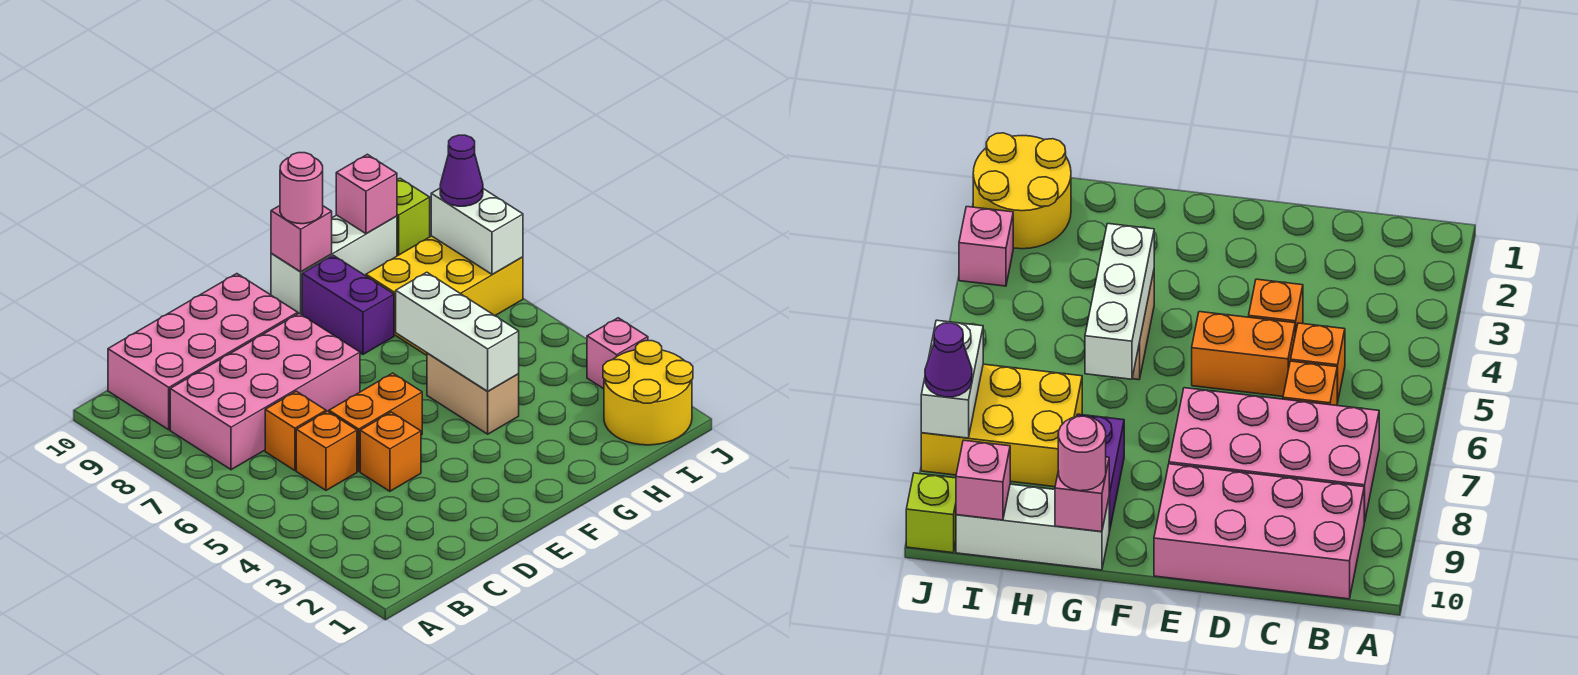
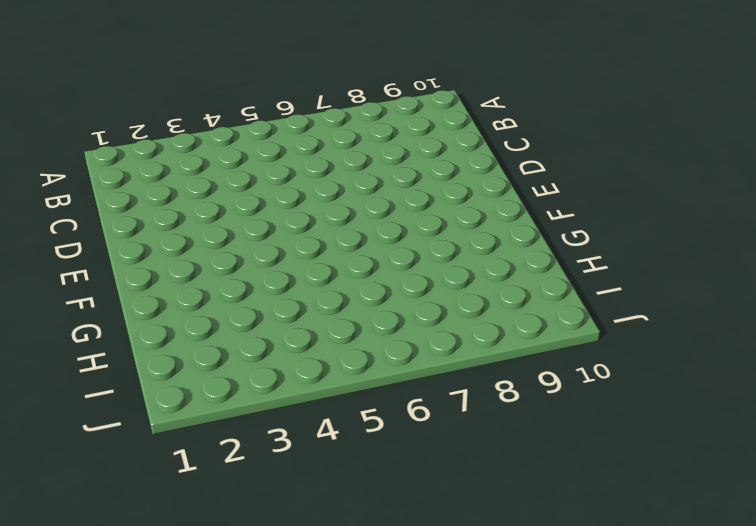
none -> pink brick B7:E8 level 1
none -> pink brick B9:E10 level 1
none -> orange brick C5 level 1

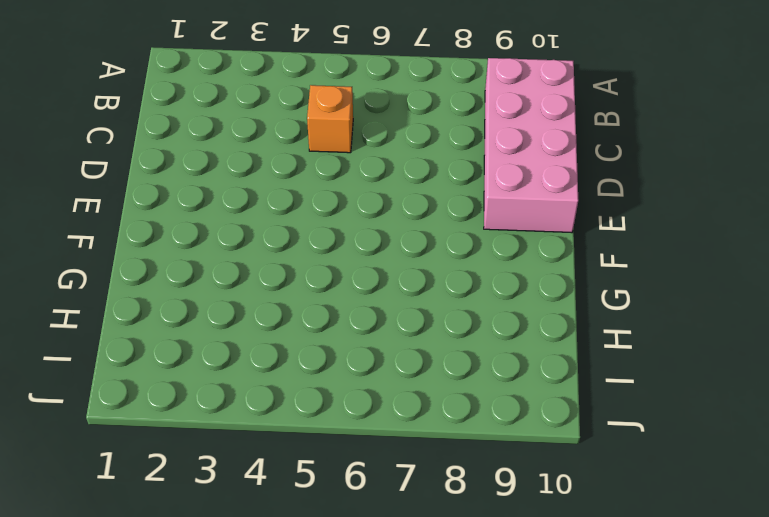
none -> pink brick B7:E8 level 1
none -> orange brick C6 level 1
none -> orange brick D4 level 1

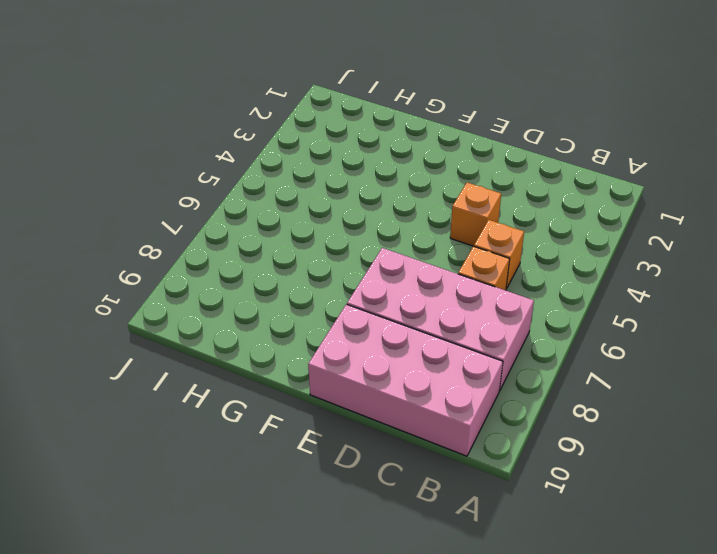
none -> orange brick D5:E5 level 1
none -> tan brick G4:G5 level 1
none -> purple brick G8:G9 level 1

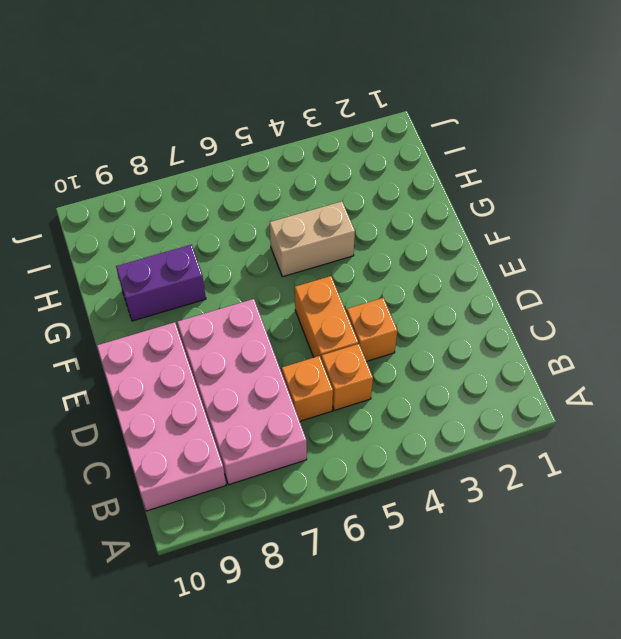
none -> white brick G10:I10 level 1
none -> yellow brick H7:J8 level 1
none -> yellow round brick I1:J2 level 1

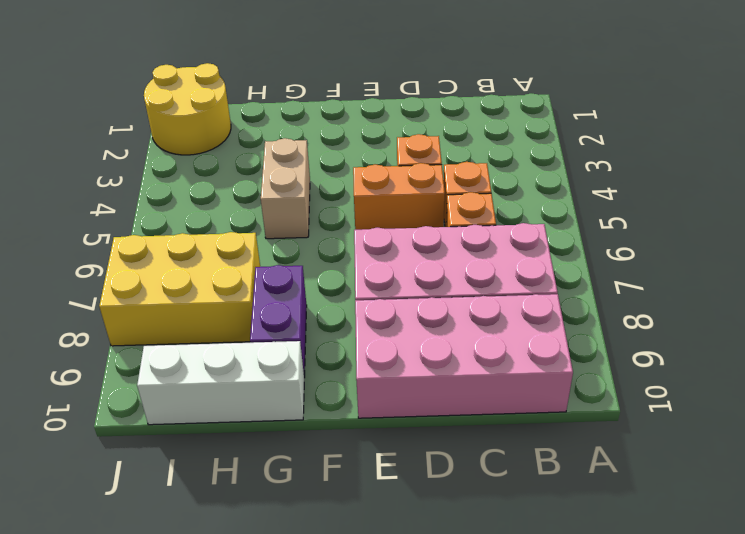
none -> pink brick J3 level 1
none -> lime brick J10 level 1
none -> white brick G4:G6 level 2

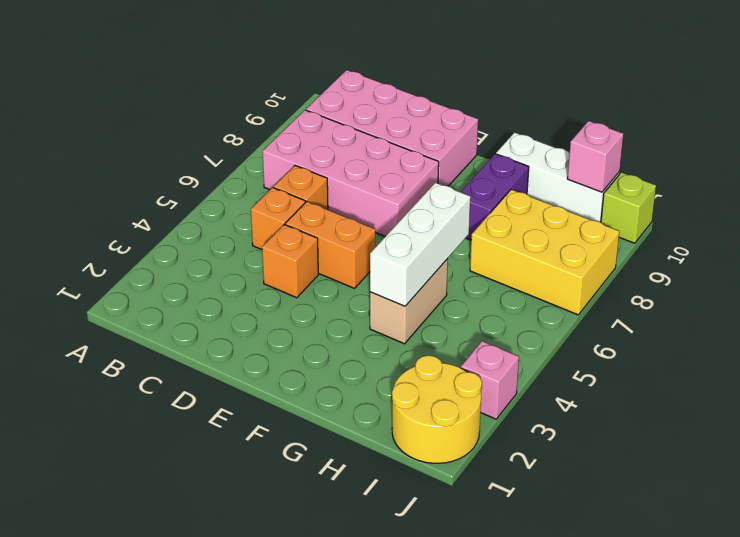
none -> pink brick G10 level 2
none -> white brick J7:J8 level 2
none -> pink round brick G10 level 3

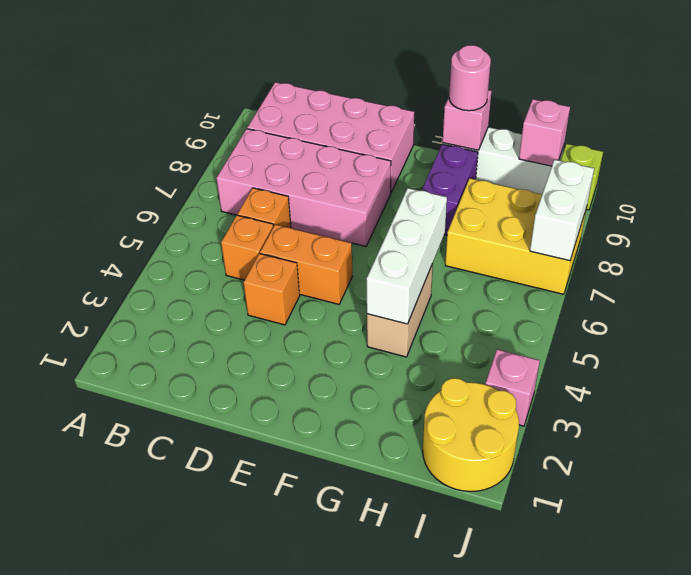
none -> purple cone J8 level 3

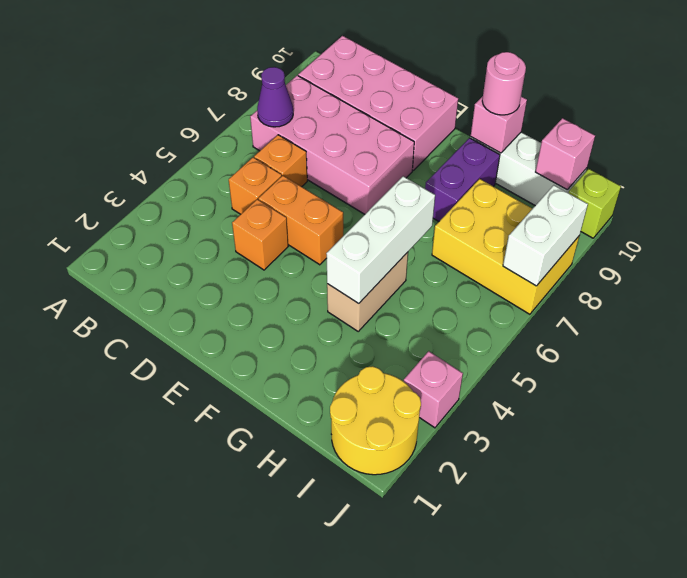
purple cone B7 level 2 -> purple cone J8 level 3

